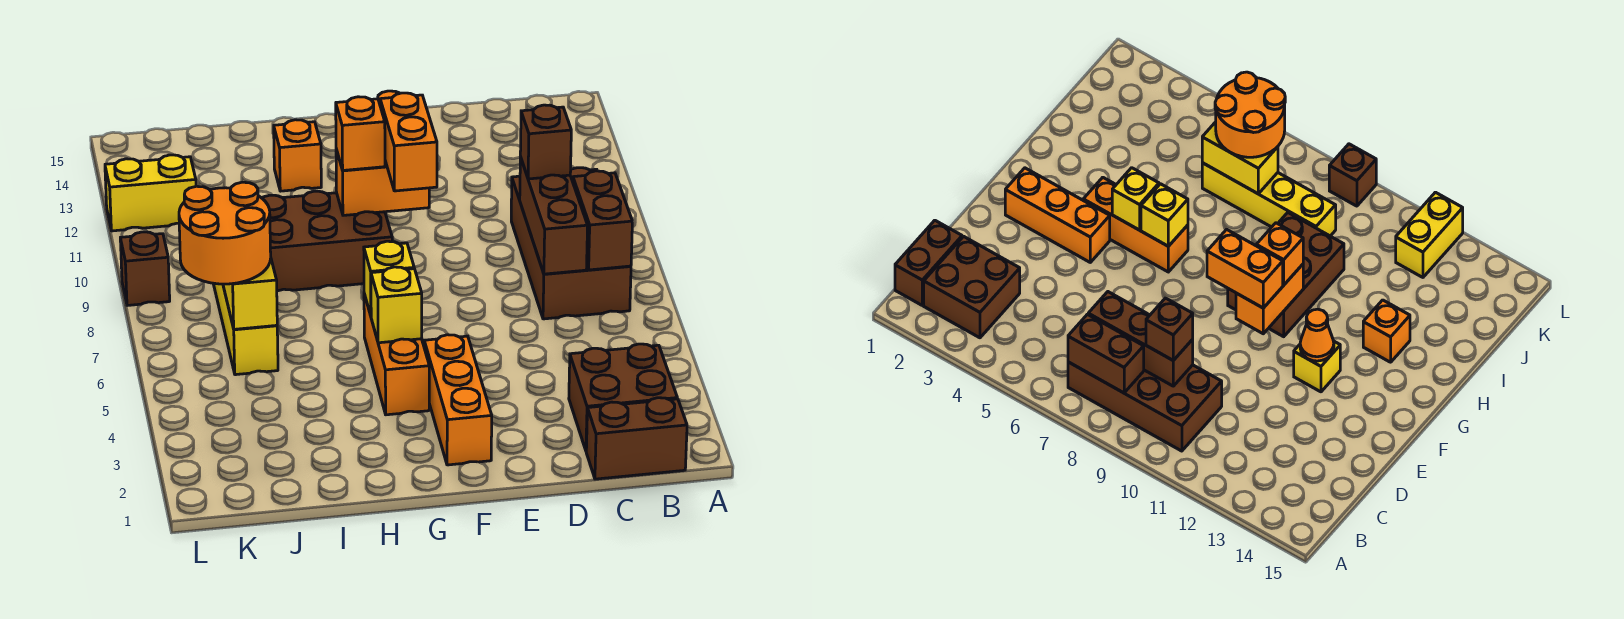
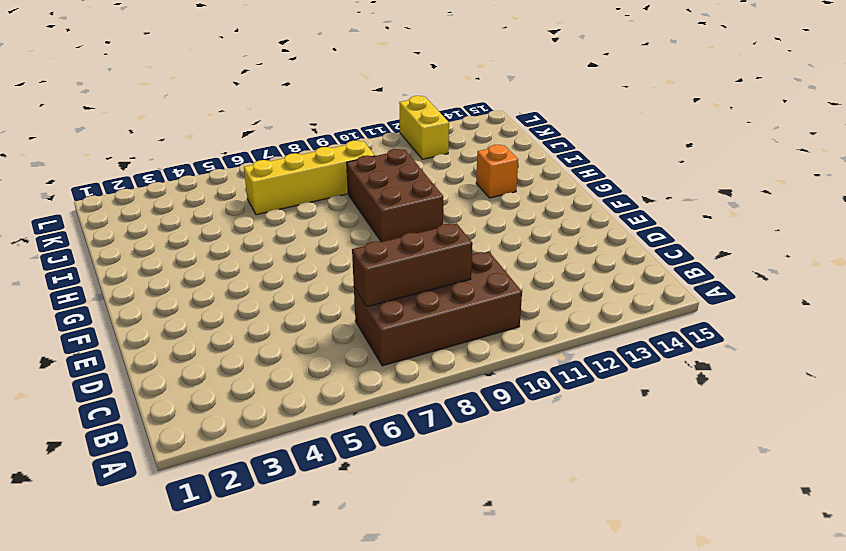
none -> brown brick B1:C1 level 1
none -> brown brick B2:C3 level 1
none -> orange brick F2:F4 level 1

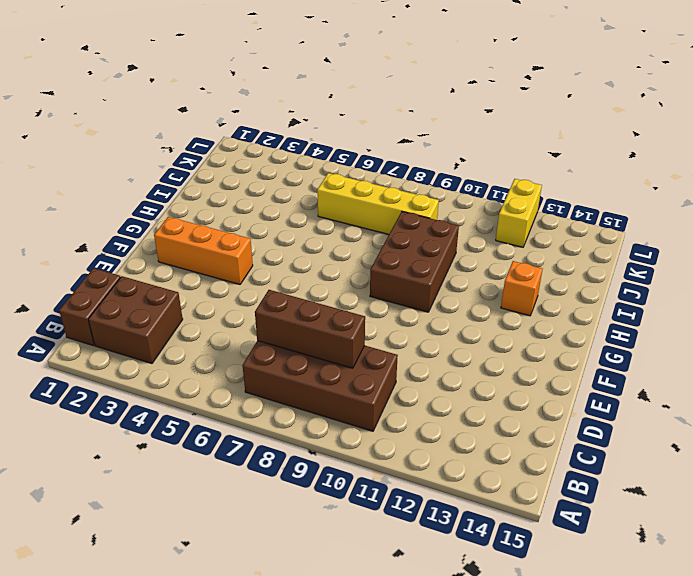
none -> yellow brick F12 level 1
none -> orange brick G4:G6 level 1
none -> brown brick L9 level 1

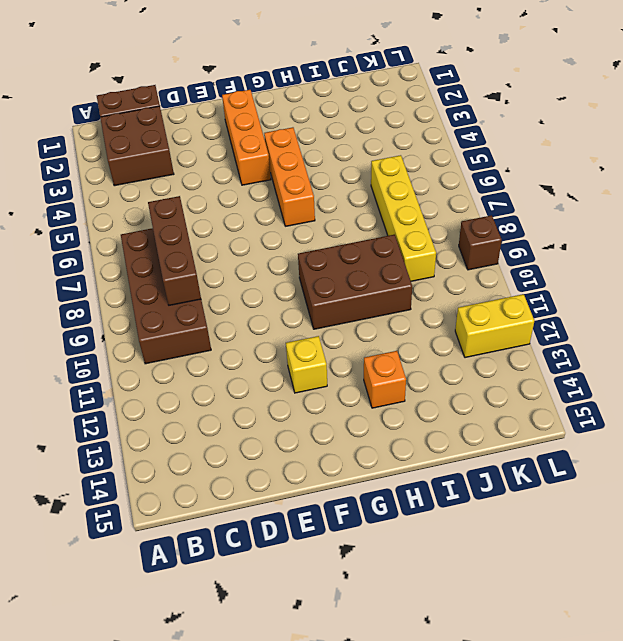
none -> brown brick B7:B8 level 2
none -> orange brick F10:G10 level 2
none -> orange cone F12 level 2

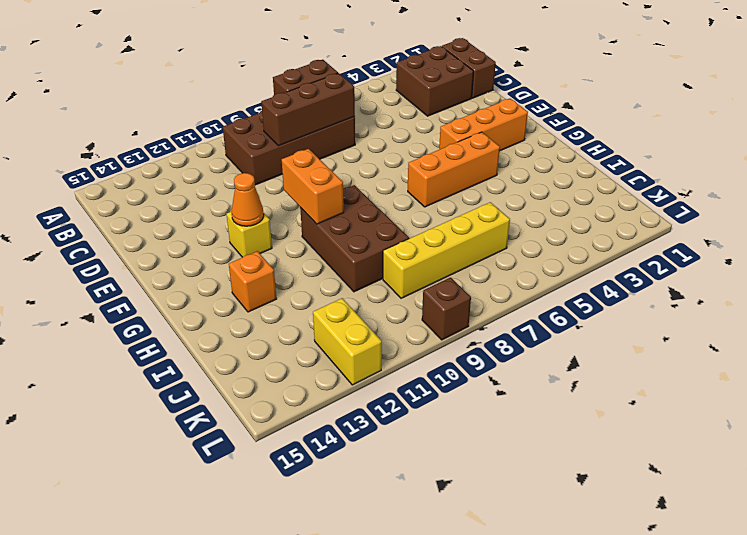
none -> yellow brick G5 level 2
none -> yellow brick G6 level 2
none -> yellow brick J6:J7 level 2

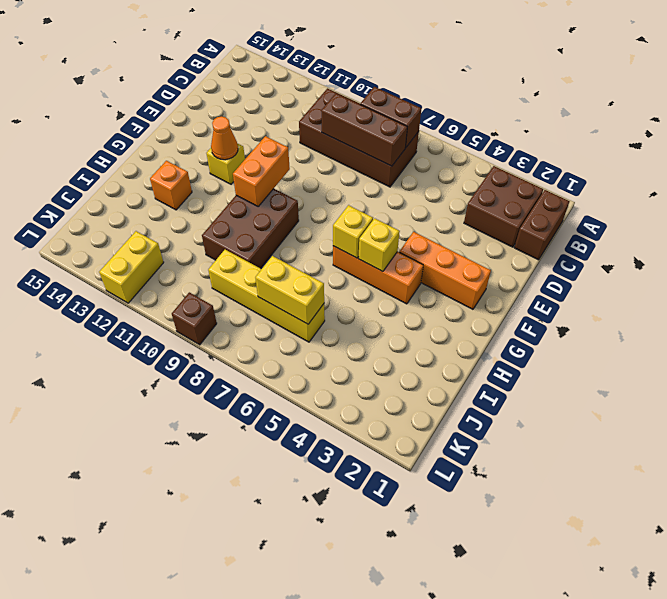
none -> brown brick C9 level 3
none -> orange brick F9:F10 level 3
none -> orange brick G10 level 3

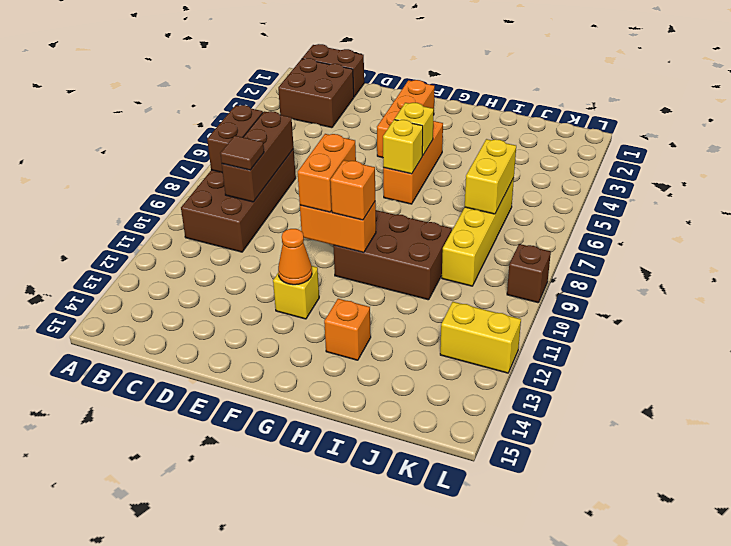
brown tile C9 level 3 -> brown brick C9 level 3
none -> orange round brick J6:K7 level 3

